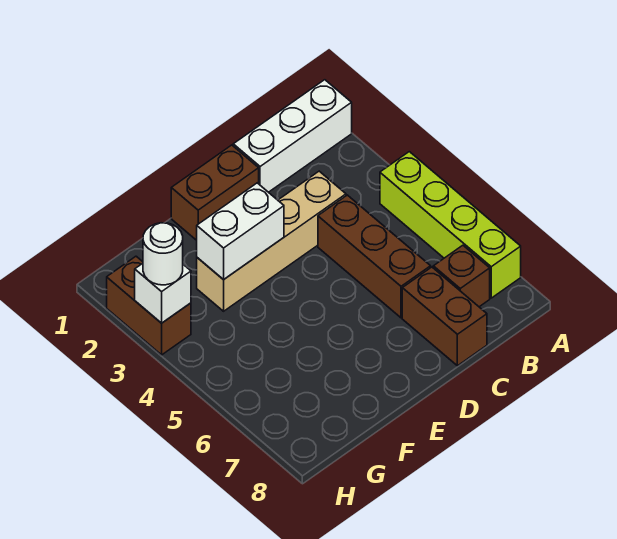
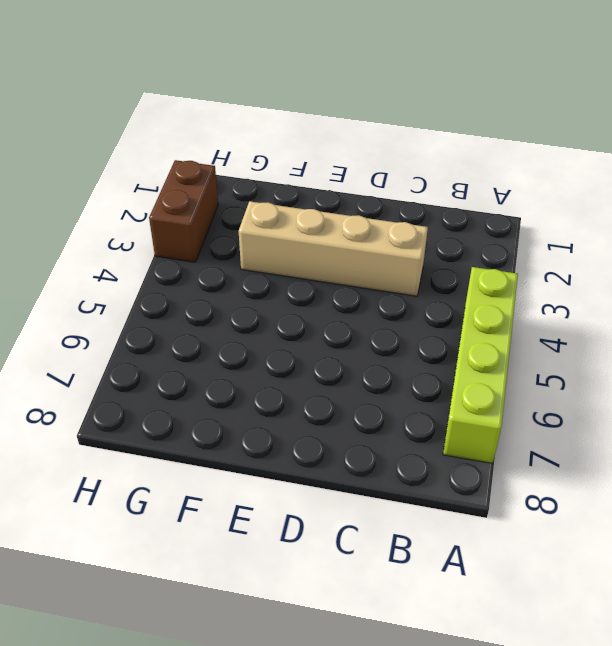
none -> white brick A1:C1 level 1
none -> brown brick B7 level 1

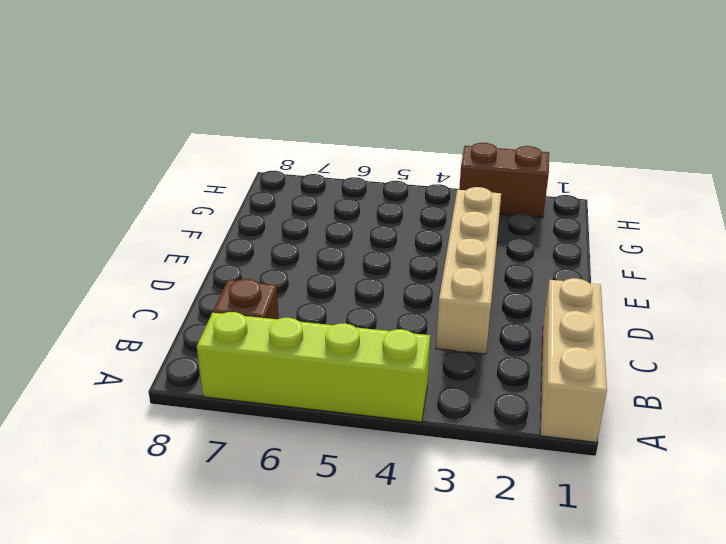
tan brick A1:C1 level 1 -> white brick A1:C1 level 1
none -> brown brick C4:C6 level 1
none -> brown brick C7:C8 level 1

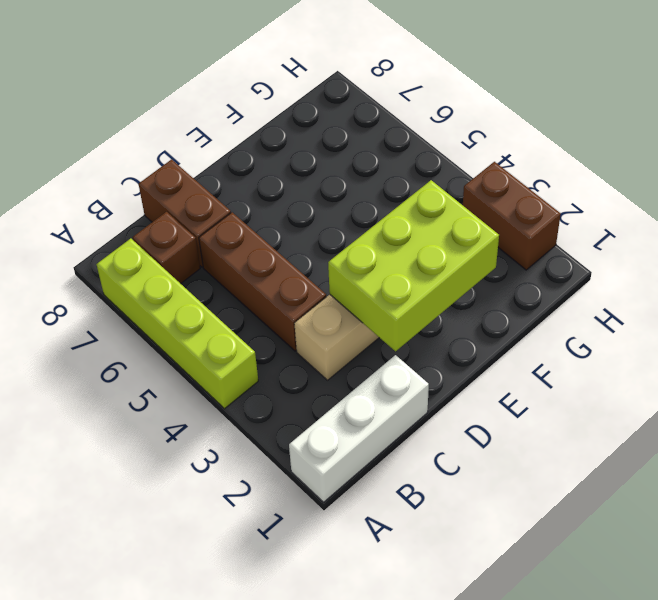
lime brick D2:F3 level 2 -> white brick E3:F3 level 2
none -> brown brick D1:E1 level 1
none -> white brick H3 level 2

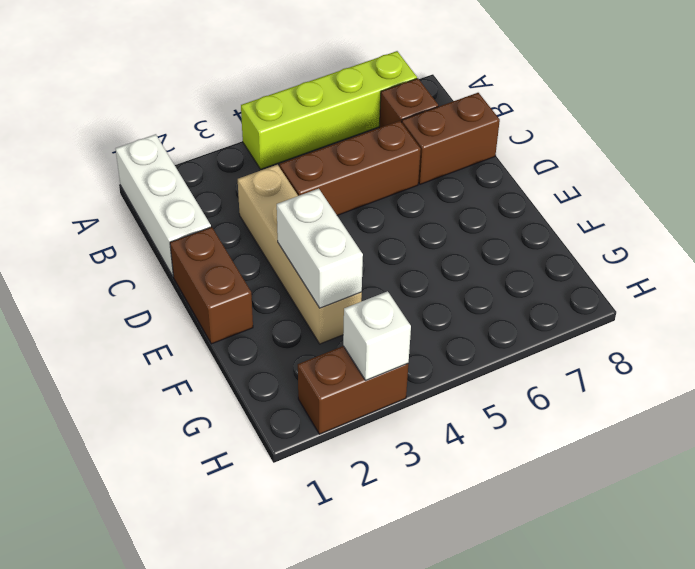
none -> white round brick H3 level 3

